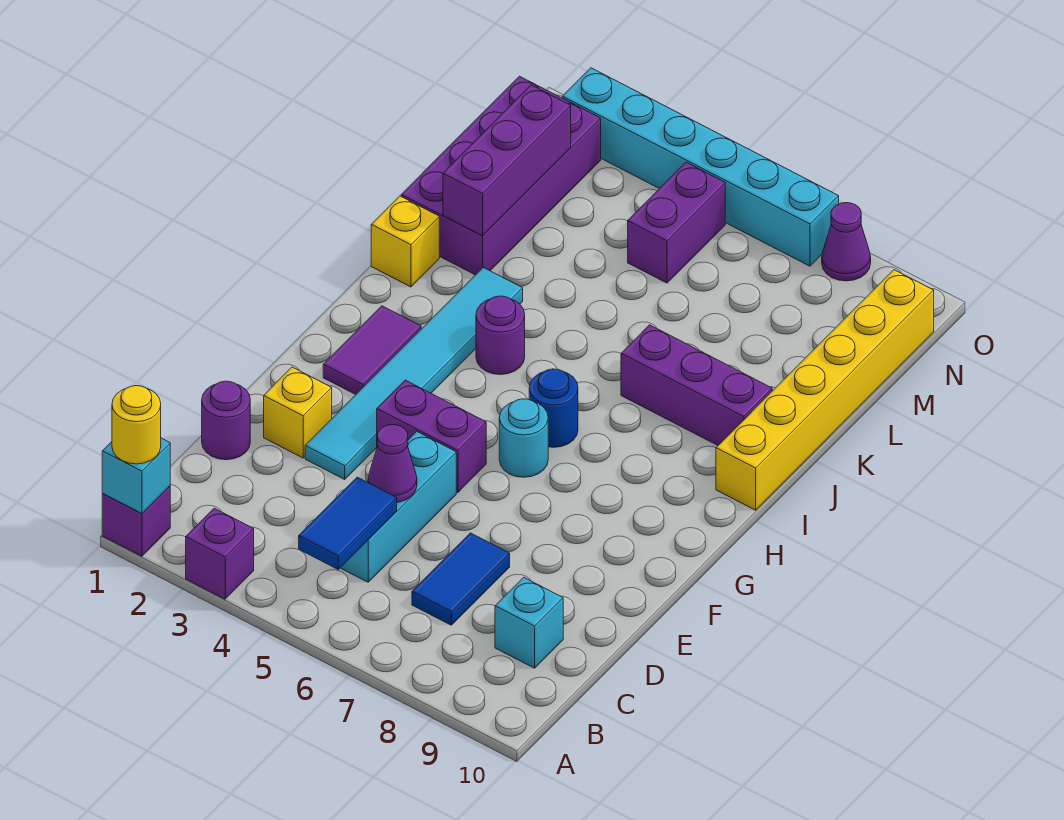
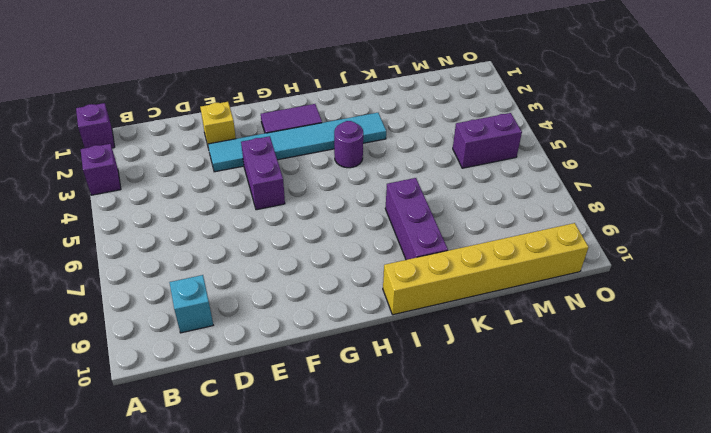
none -> cyan brick C5:E5 level 1
none -> blue tile C7:D7 level 1
none -> purple round brick D1 level 1

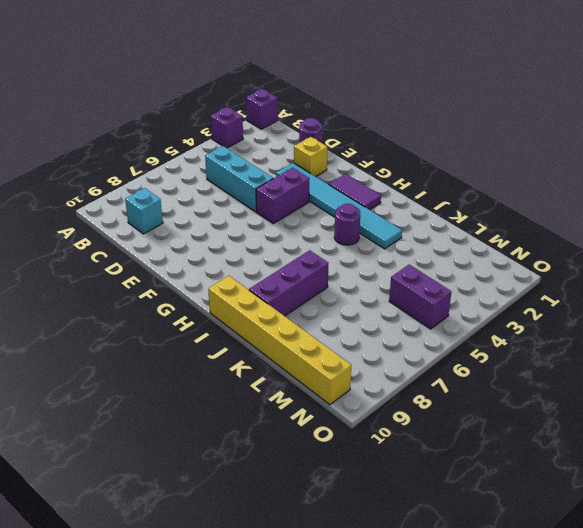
none -> blue tile C7:D7 level 1
none -> cyan round brick G6 level 1
none -> blue round brick H6 level 1

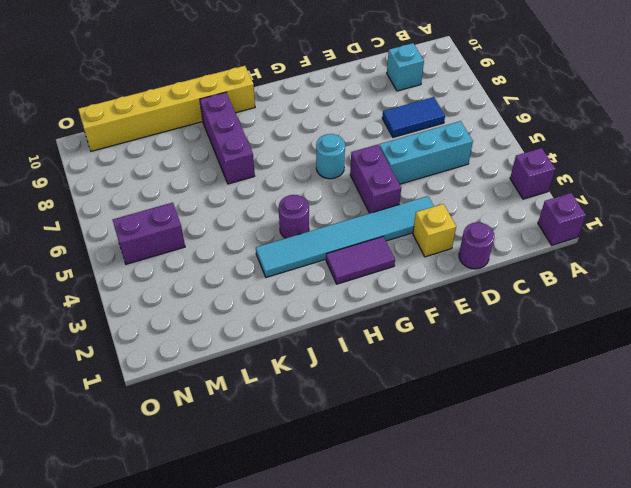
none -> blue round brick H6 level 1
none -> yellow brick J1 level 1
none -> purple brick K1:N2 level 1

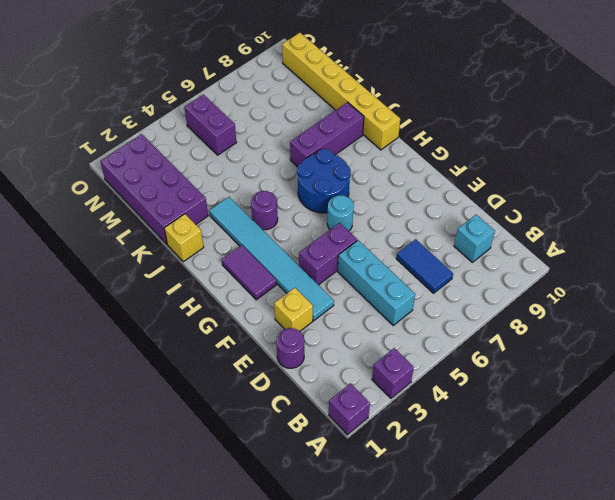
blue round brick H6:I7 level 1 -> blue round brick H6 level 1
none -> cyan brick O2:O7 level 1
none -> purple cone O8 level 1
none -> cyan brick A1 level 2

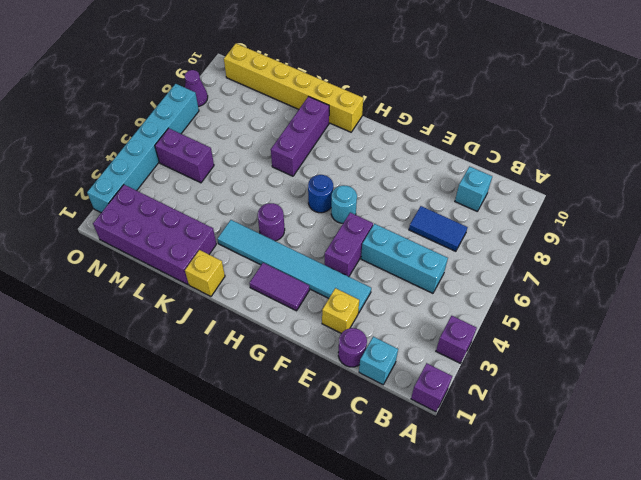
cyan brick C1 level 1 -> cyan brick A1 level 2
none -> blue tile B5:C5 level 2
none -> purple cone D5 level 2
none -> purple brick K2:M2 level 2

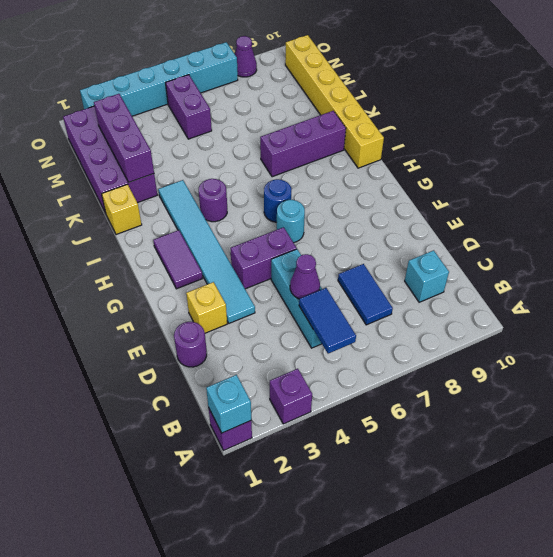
none -> yellow round brick A1 level 3

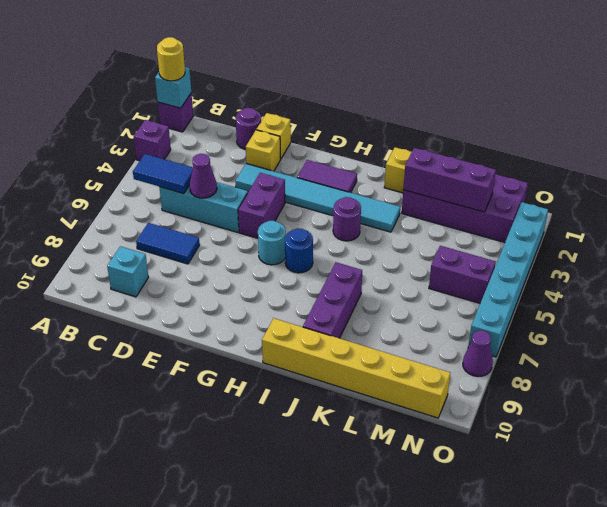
yellow brick E1 level 1 -> none

